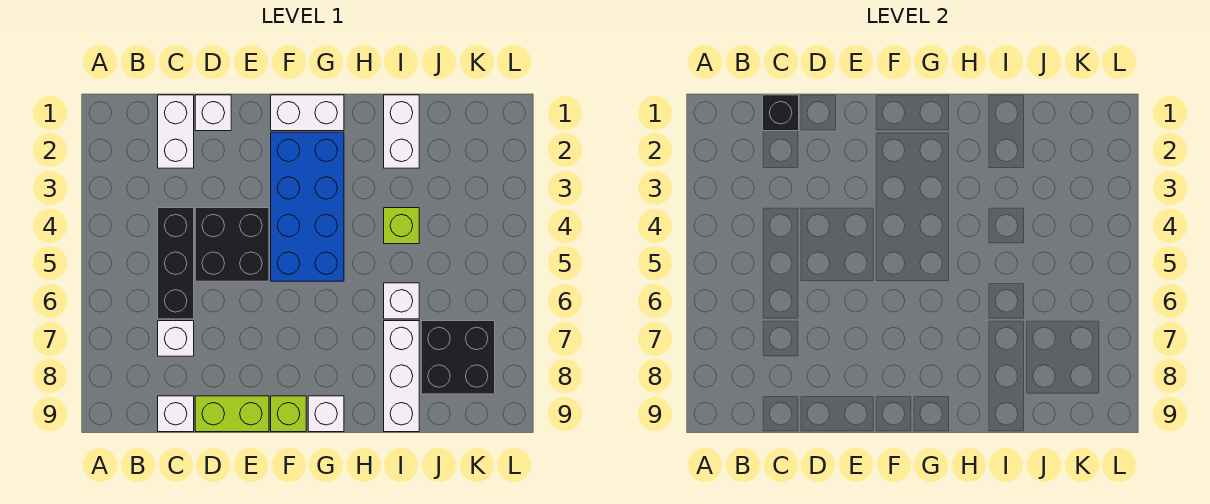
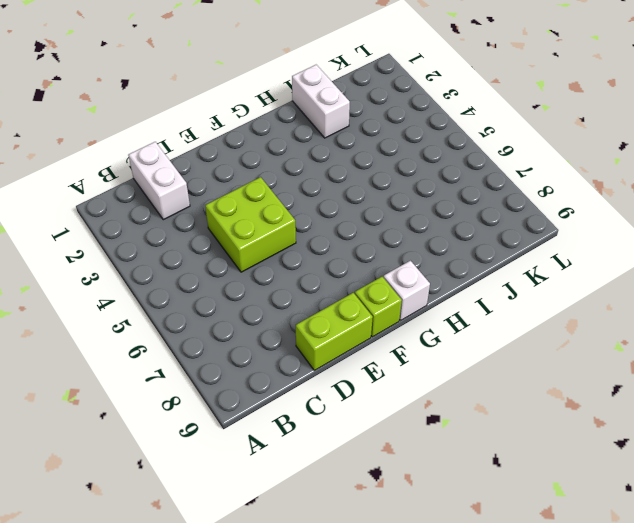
lime brick D4:E5 level 1 -> black brick D4:E5 level 1
none -> black brick C4:C6 level 1
none -> white brick C7 level 1
none -> white brick C9 level 1

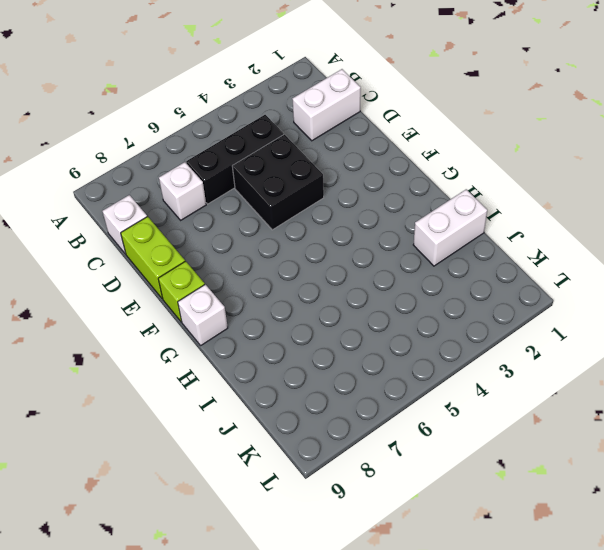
none -> white brick D1 level 1
none -> white brick F1:G1 level 1
none -> blue brick F2:G5 level 1

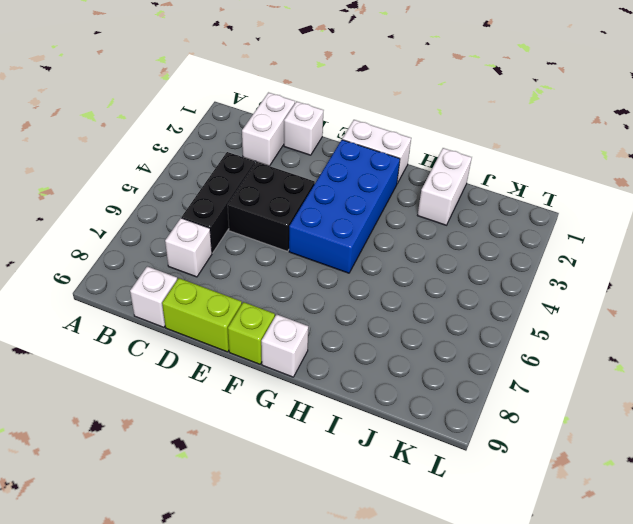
none -> lime brick I4 level 1
none -> white brick I6 level 1
none -> white brick I7:I9 level 1

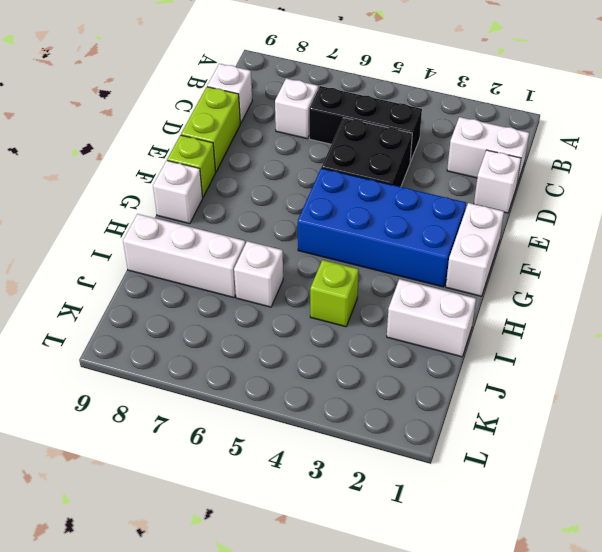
none -> black brick J7:K8 level 1
none -> black brick C1 level 2

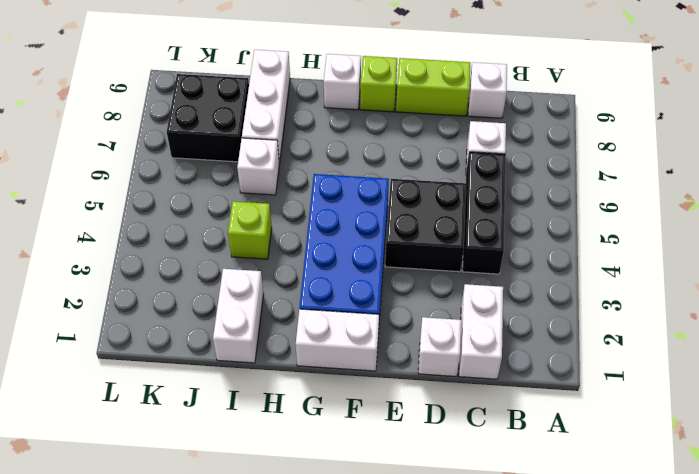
none -> black brick C1 level 2

